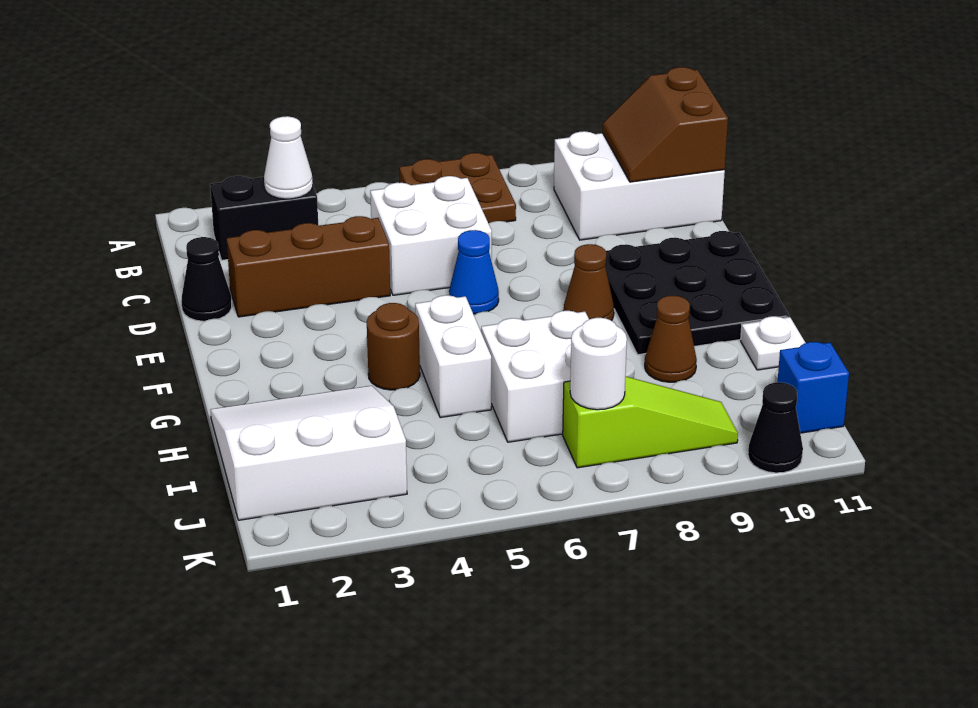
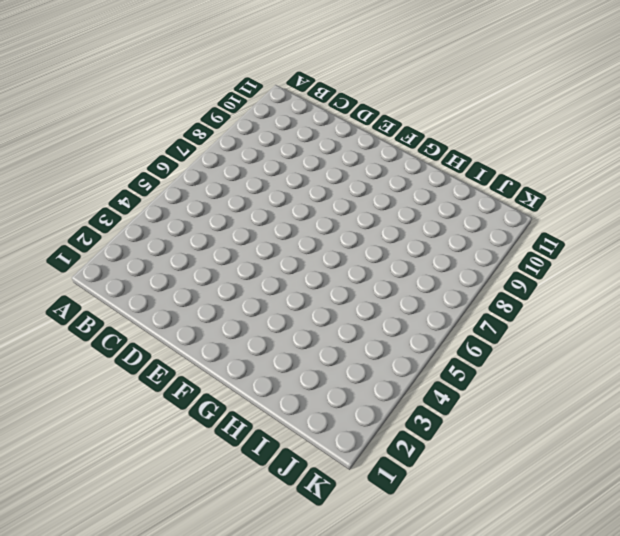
none -> brown plate A6:B7 level 1
none -> black brick B2:B3 level 1
none -> white brick B9:C11 level 1

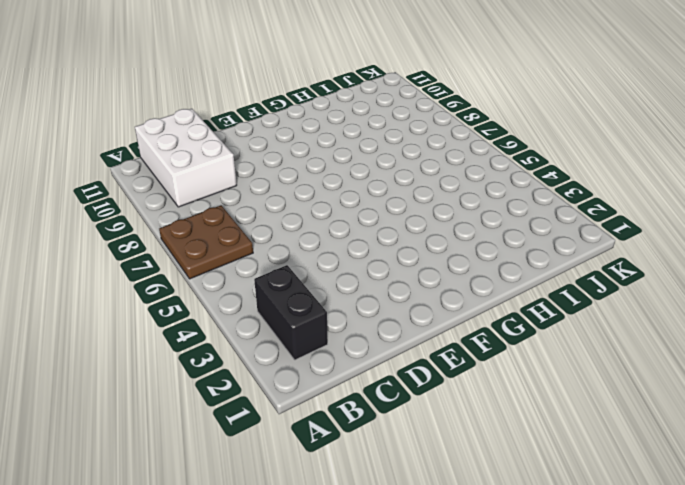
none -> white brick C5:D6 level 1
none -> black cone D1 level 1
none -> brown brick D2:D4 level 1

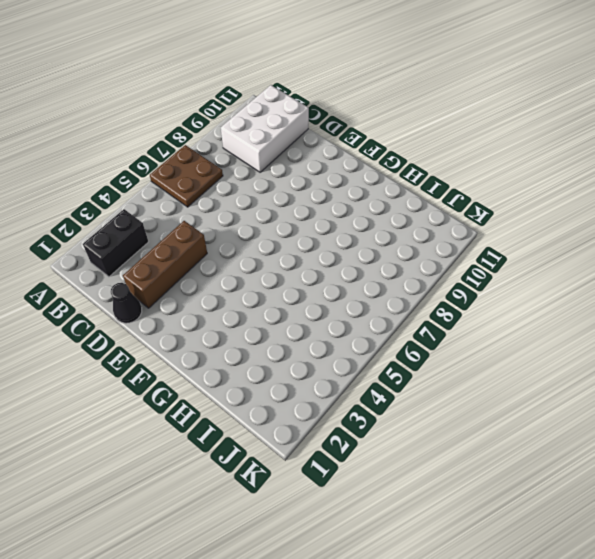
none -> white brick C5:D6 level 1
none -> blue cone E6 level 1
none -> black plate E9:G11 level 1

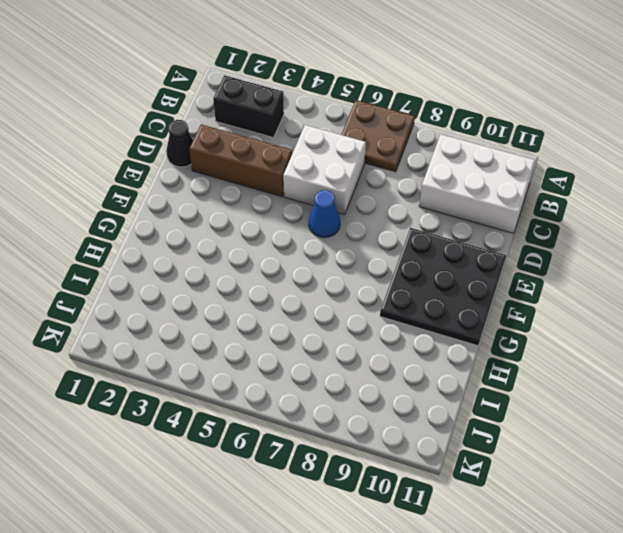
none -> brown cone F8 level 1
none -> brown round brick G4 level 1
none -> white brick G5:H5 level 1

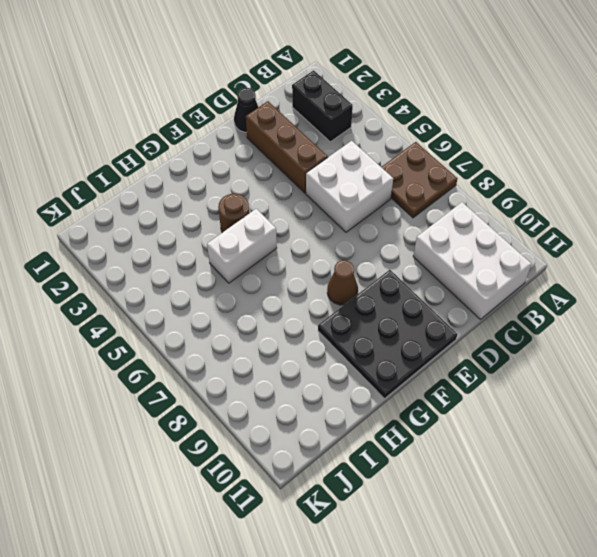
none -> blue cone E6 level 1
none -> white slope H1:J3 level 1 top J
none -> white brick H6:I7 level 1

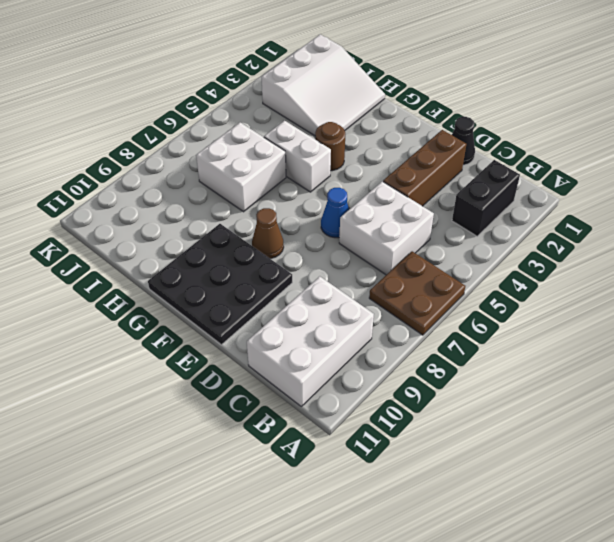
none -> brown cone H9 level 1
none -> white plate H11 level 1
none -> lime slope J7:J9 level 1 top 7

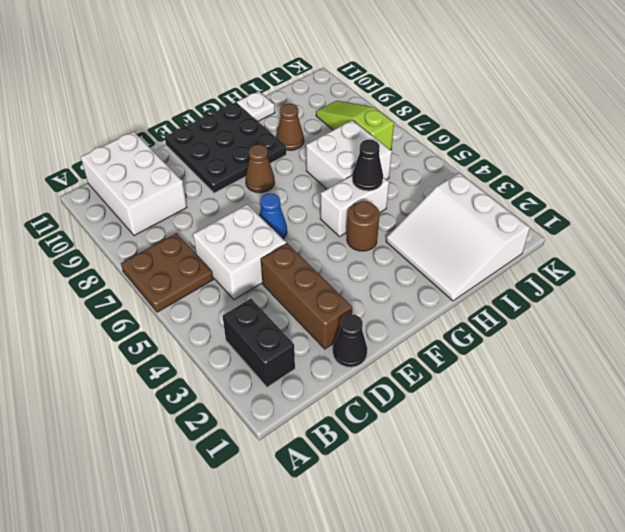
black cone H5 level 2 -> black cone K10 level 1
none -> blue brick J11 level 1
none -> white cone B3 level 2
none -> brown slope B10:C11 level 2 top 11

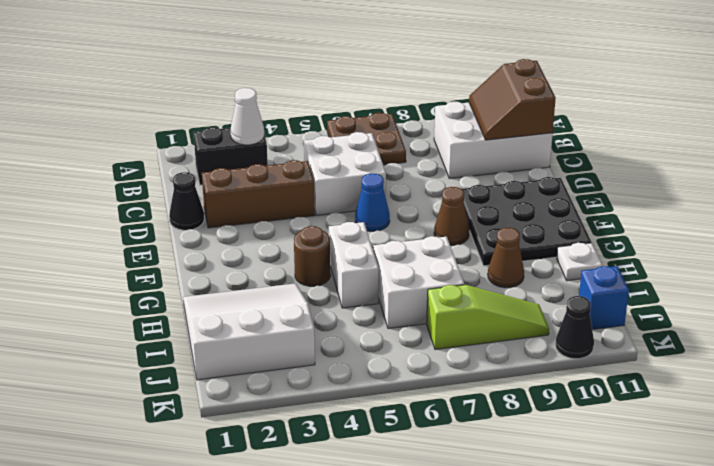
none -> white round brick J7 level 2

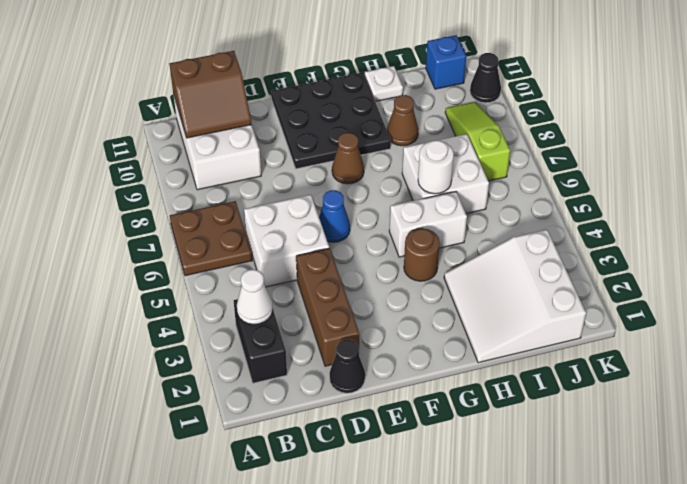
white round brick H6 level 2 -> white round brick J7 level 2

